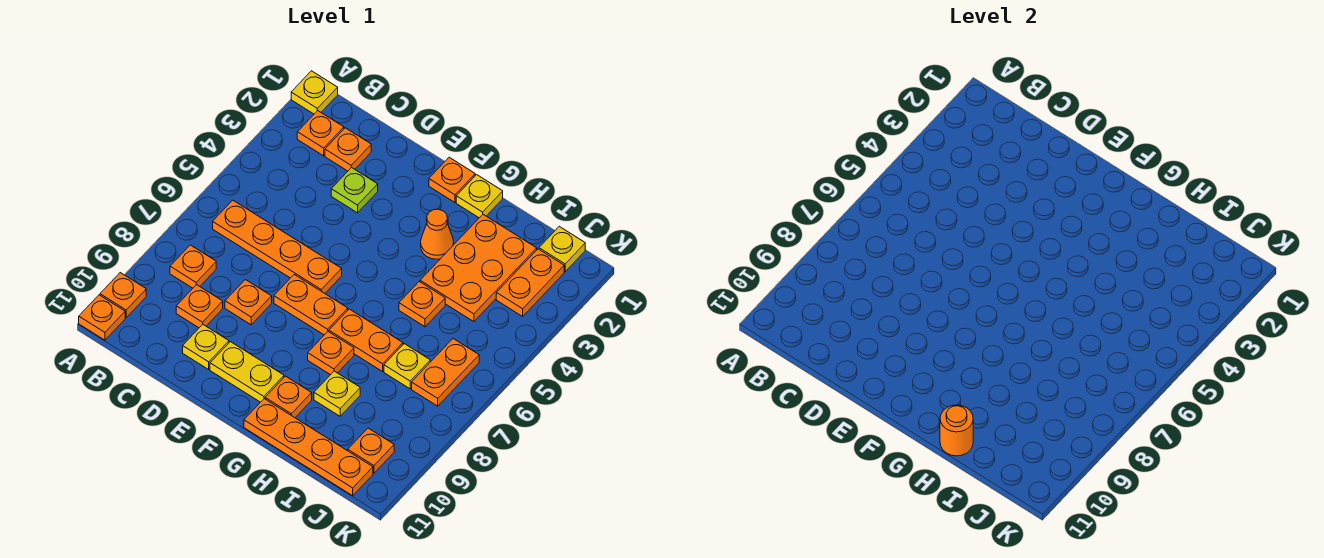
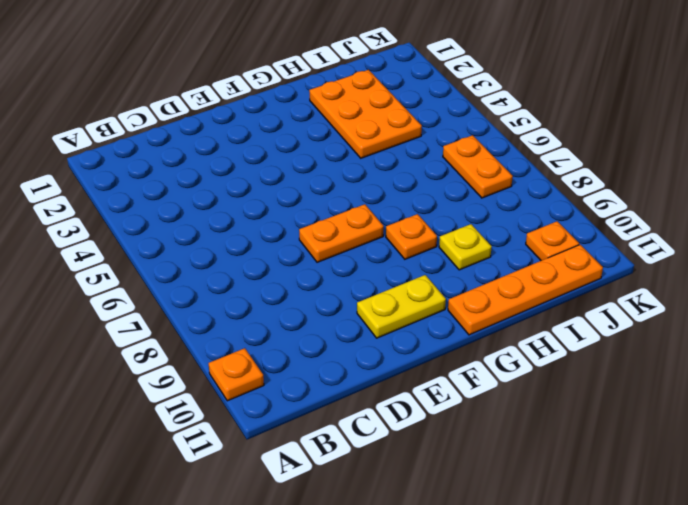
none -> yellow plate A1 level 1
none -> orange plate A11 level 1
none -> orange plate B2 level 1

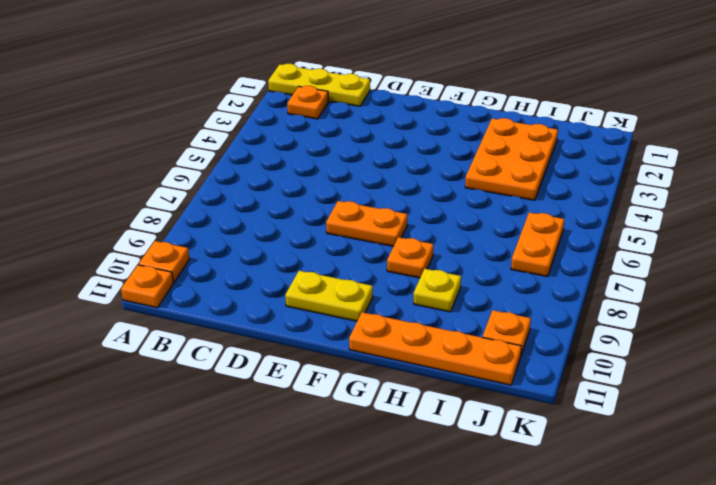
yellow plate A1:C1 level 1 -> yellow plate A1 level 1
none -> orange plate B6:E6 level 1
none -> orange plate B8 level 1
none -> orange plate C2 level 1

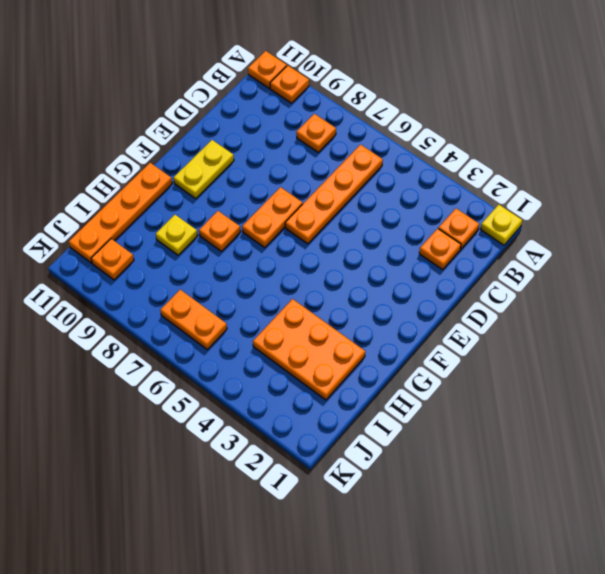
none -> orange plate C9 level 1
none -> lime plate D3 level 1
none -> orange plate D8 level 1

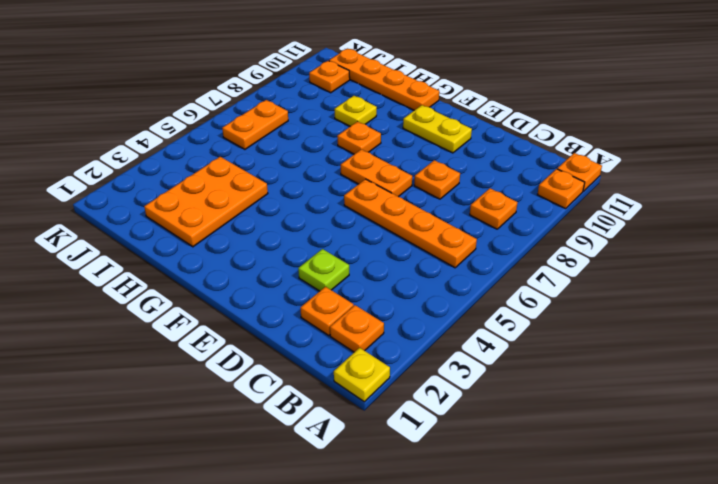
none -> orange plate C9 level 1
none -> yellow plate D10 level 1
none -> orange plate F1 level 1

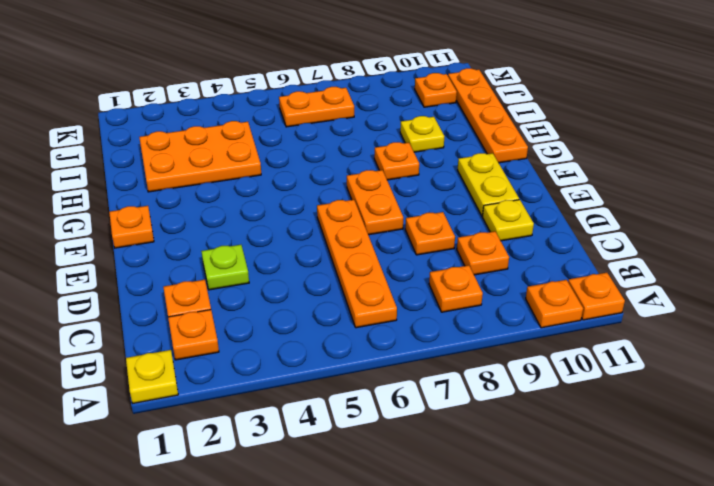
none -> yellow plate G1 level 1
none -> orange cone G3 level 1
none -> orange plate G7:H7 level 1

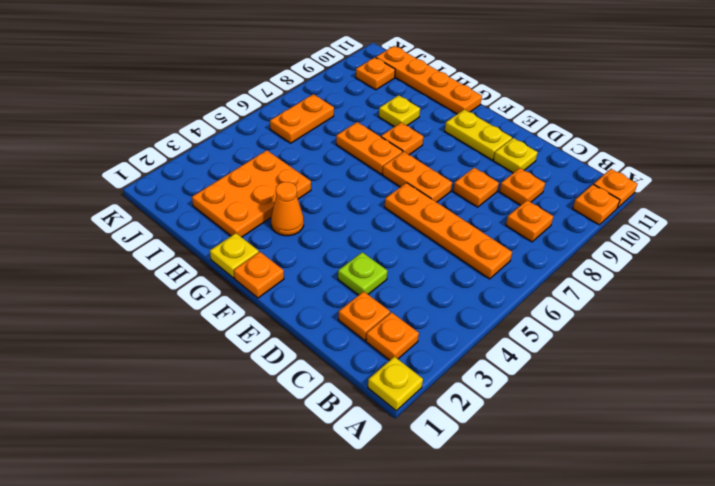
none -> orange plate G10 level 1
none -> orange plate H5 level 1
none -> yellow plate I7 level 1

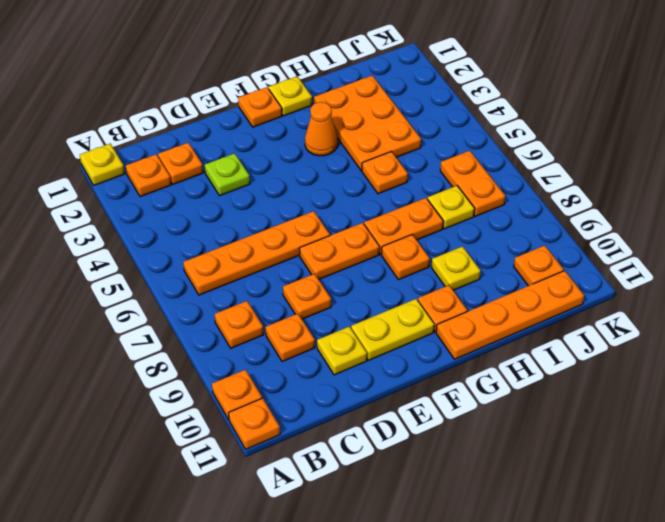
none -> yellow plate J1 level 1
none -> orange plate J2:J3 level 1
none -> orange round brick H11 level 2

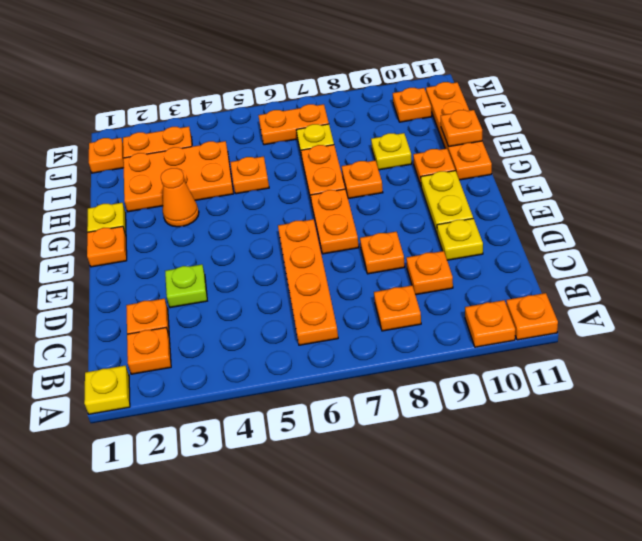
orange plate H11 level 2 -> orange round brick H11 level 2
orange plate J1 level 1 -> yellow plate J1 level 1

